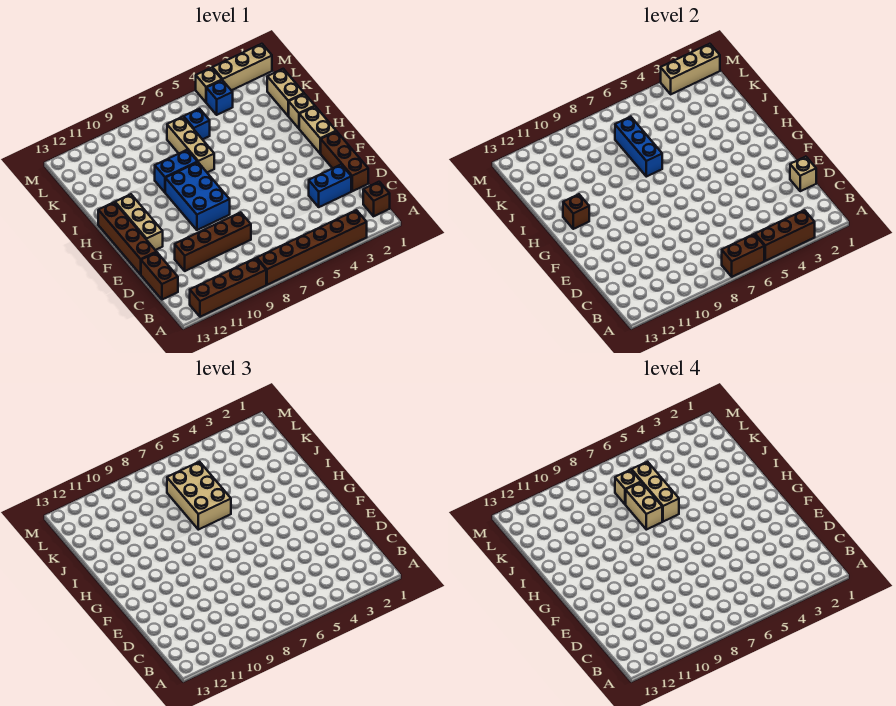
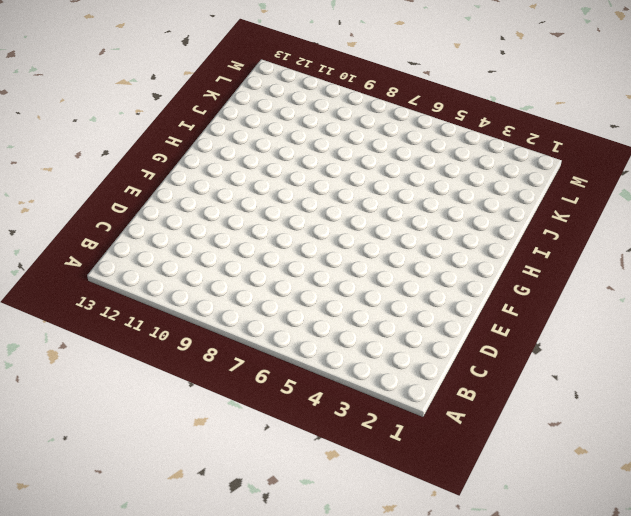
none -> brown brick A3:A8 level 1
none -> brown brick A9:A12 level 1
none -> brown brick B1 level 1

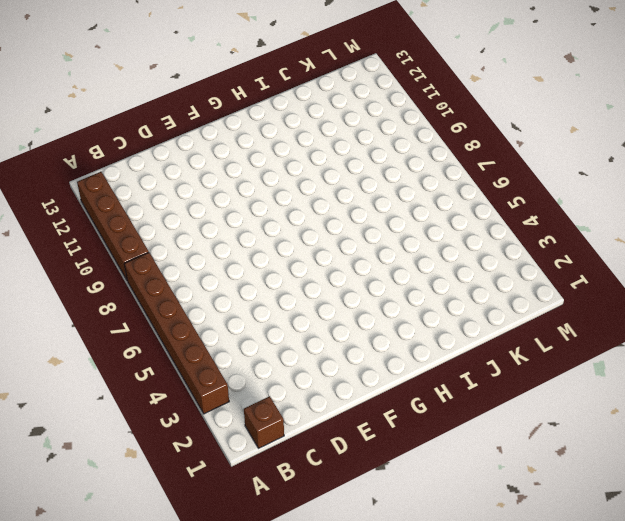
none -> brown brick C13:D13 level 1
none -> brown brick D1:F1 level 1
none -> blue brick D2:D3 level 1

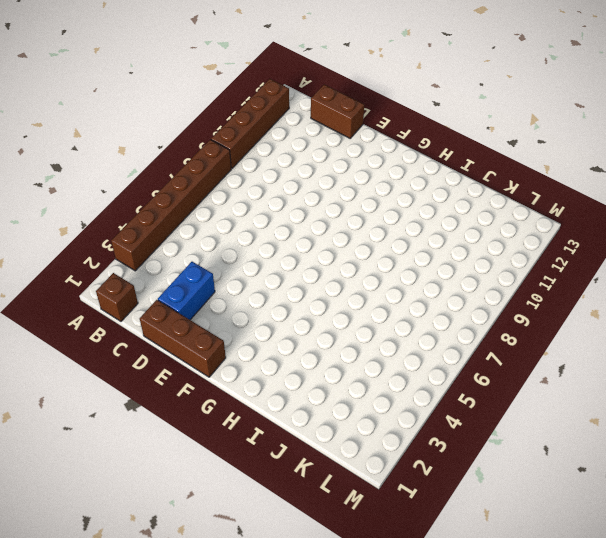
none -> brown brick D8:D11 level 1
none -> brown brick E13:H13 level 1
none -> blue brick F8:H9 level 1

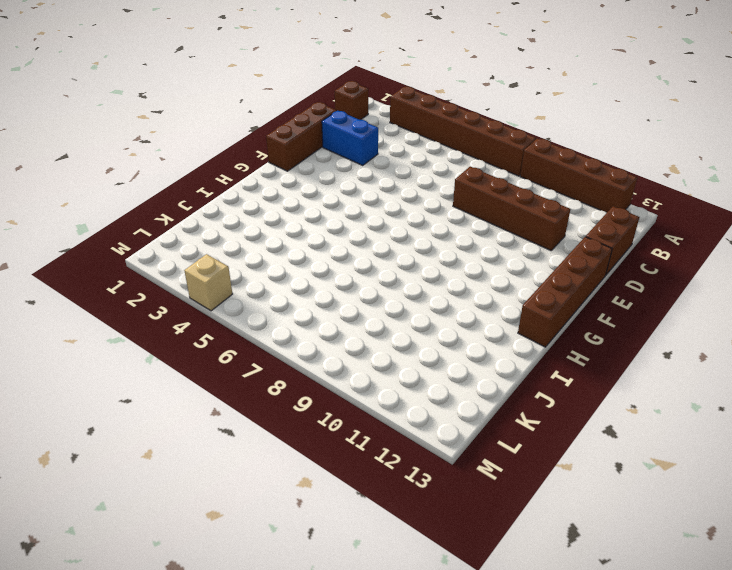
none -> blue brick F8:H9 level 1
none -> tan brick F12:H12 level 1
none -> tan brick G1:H1 level 1

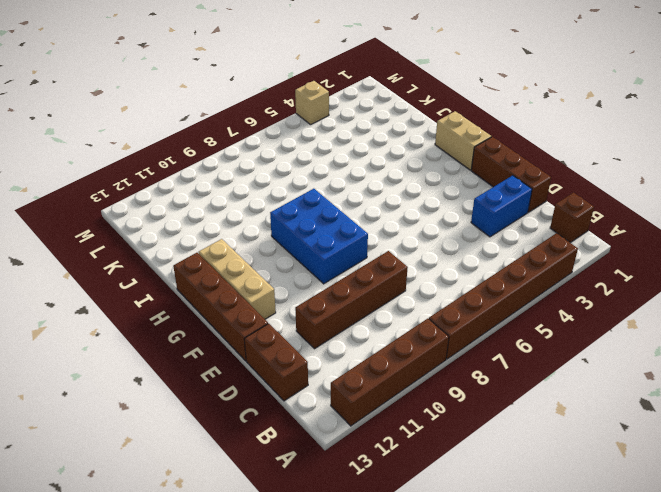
none -> tan brick I1 level 1
none -> tan brick I7:K7 level 1
none -> blue brick I8:I9 level 1

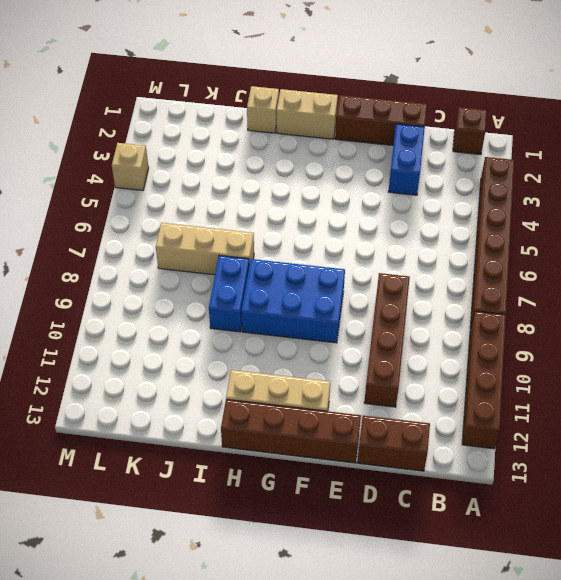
none -> tan brick J1:K1 level 1
none -> blue brick K6 level 1
none -> blue brick L4 level 1

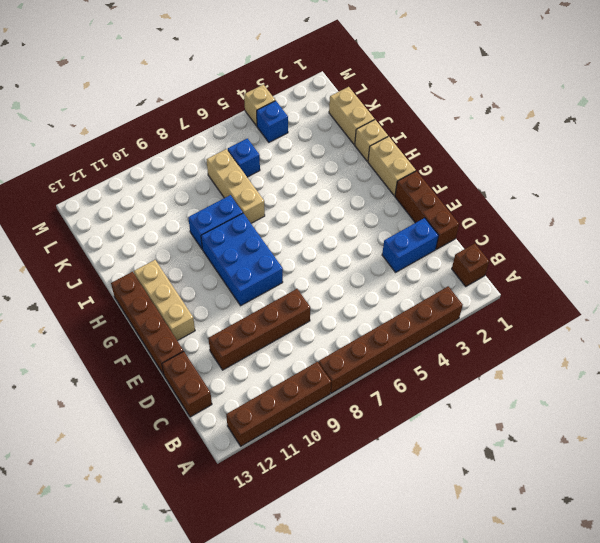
none -> tan brick M1:M3 level 1
none -> brown brick A3:A5 level 2
none -> brown brick A6:A7 level 2

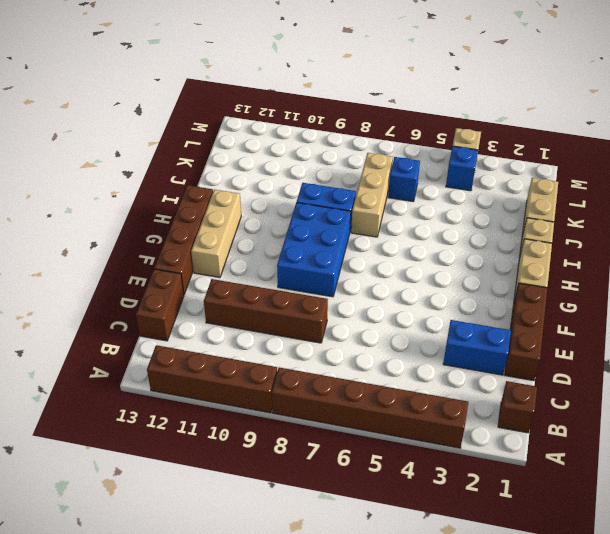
none -> tan brick M1:M3 level 1
none -> brown brick A3:A5 level 2
none -> brown brick A6:A7 level 2

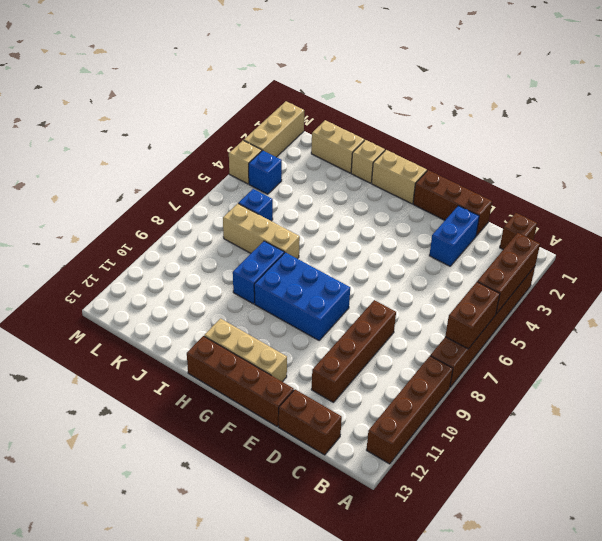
none -> tan brick D1 level 2
none -> brown brick H12 level 2
none -> blue brick I7:K7 level 2

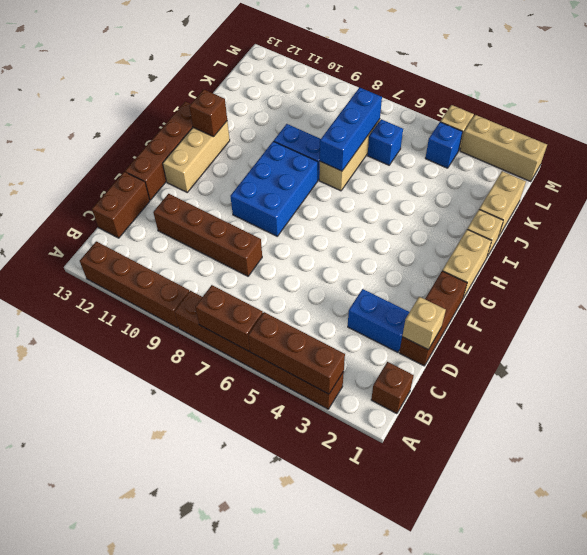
none -> tan brick M1:M3 level 2
none -> tan brick I6:K7 level 3
none -> tan brick I6:K6 level 4

